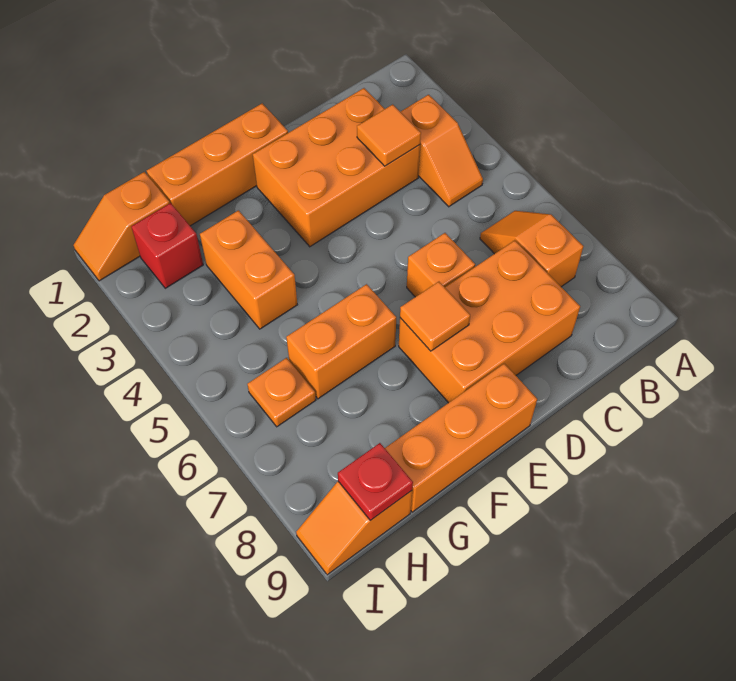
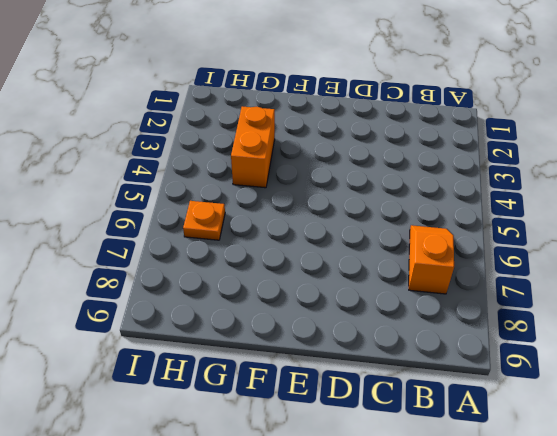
none -> orange slope B3:B4 level 1 top 3
none -> orange brick C2:E3 level 1
none -> orange brick C7:E8 level 1

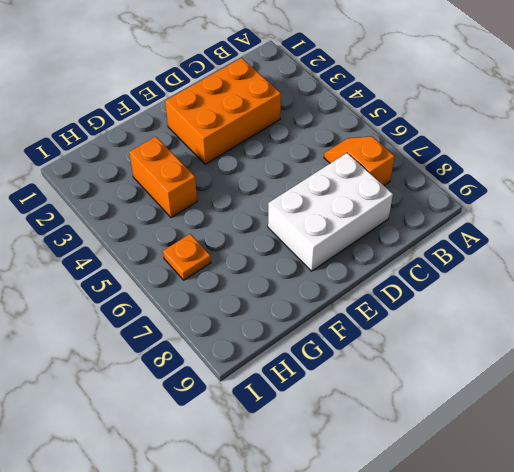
white brick C7:E8 level 1 -> orange brick C7:E8 level 1
none -> orange slope B3:B4 level 1 top 3
none -> orange brick D6 level 1
none -> orange brick E1:G1 level 1

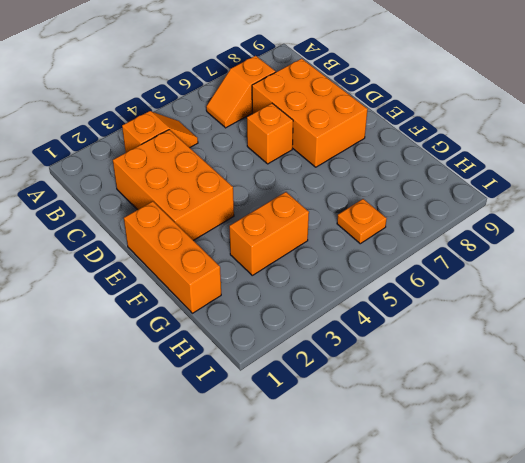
none -> orange brick E9:G9 level 1
none -> orange brick F6:G6 level 1
none -> orange slope H1:I1 level 1 top H

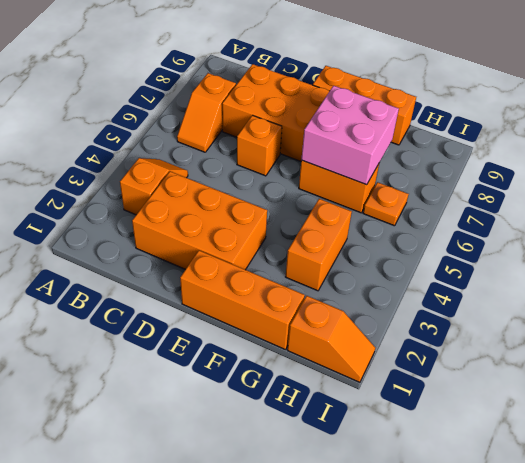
pink brick F6:G7 level 2 -> none
none -> red brick H2 level 1
none -> orange slope H9:I9 level 1 top H
none -> orange tile C3 level 2

